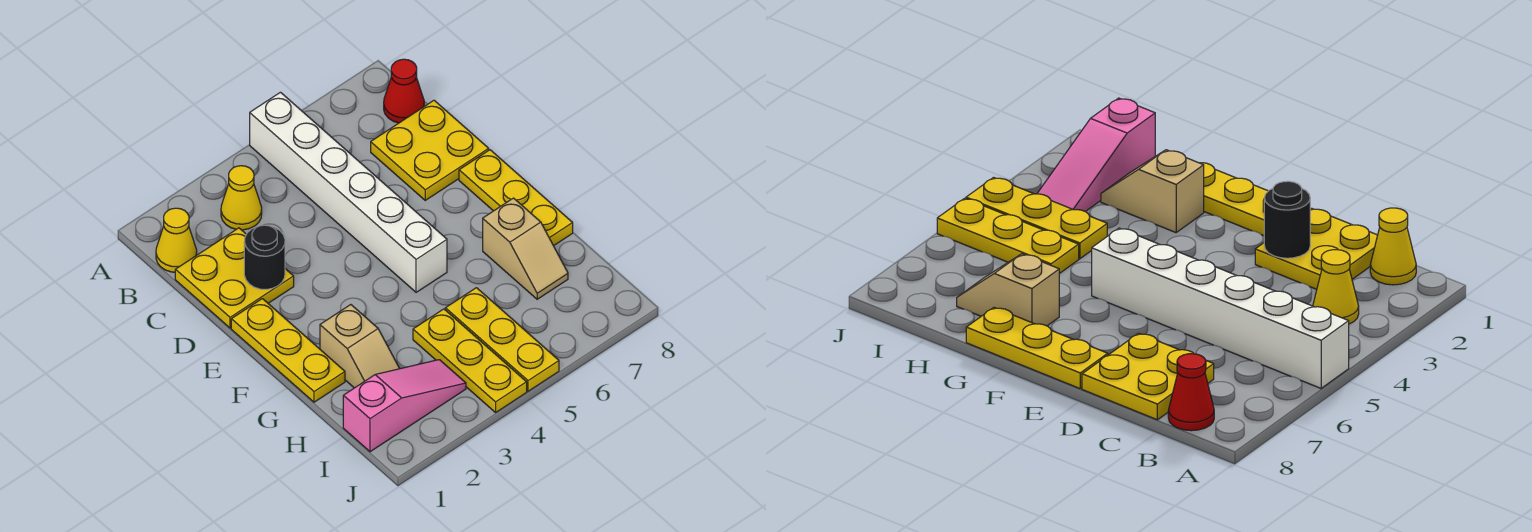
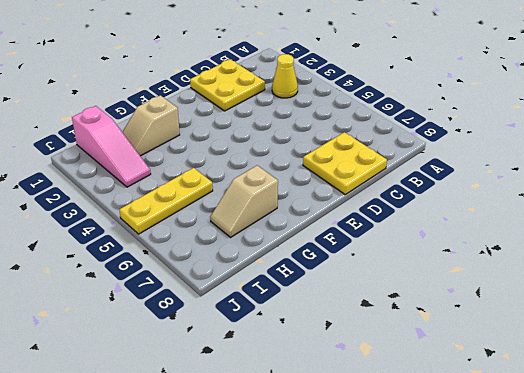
none -> white brick A5:F5 level 1
none -> yellow cone B1 level 1
none -> red cone B8 level 1

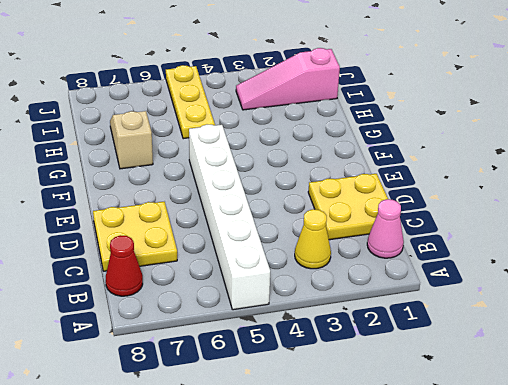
pink cone B1 level 1 -> yellow cone B1 level 1
none -> yellow plate E1:G1 level 1
none -> yellow plate E8:G8 level 1
none -> tan slope G2:H2 level 1 top G

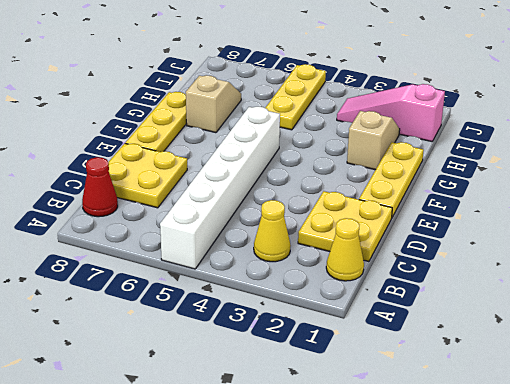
none -> yellow plate H4:J4 level 1
none -> black round brick D2 level 2

